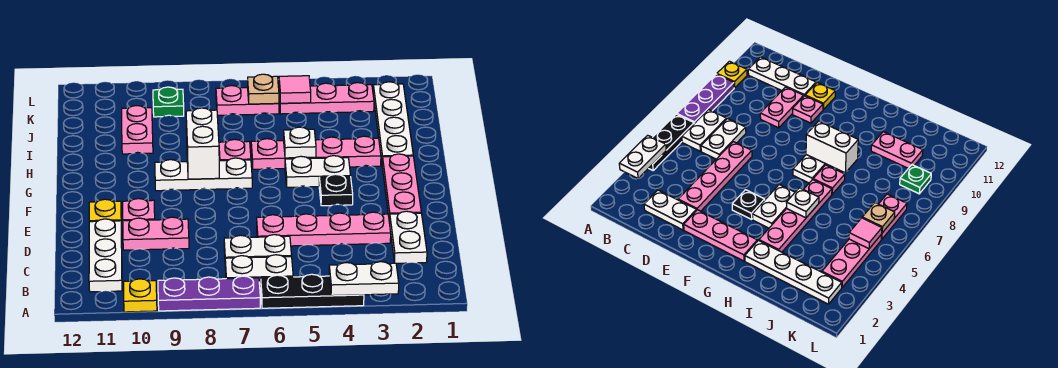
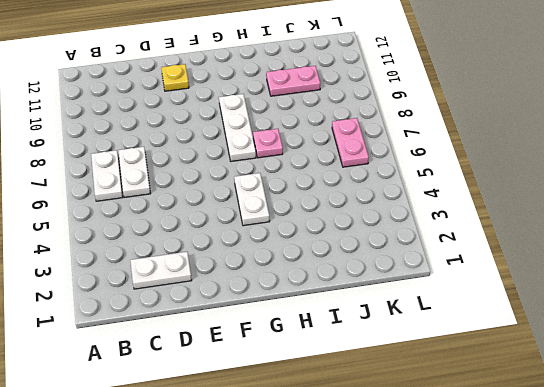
none -> black plate A4:A6 level 1
none -> purple plate A7:A9 level 1
none -> yellow plate A10 level 1

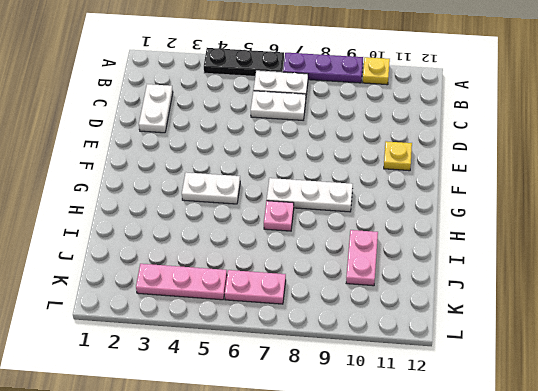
none -> white plate B11:D11 level 1
none -> pink plate D3:D6 level 1
none -> pink plate D9:D10 level 1

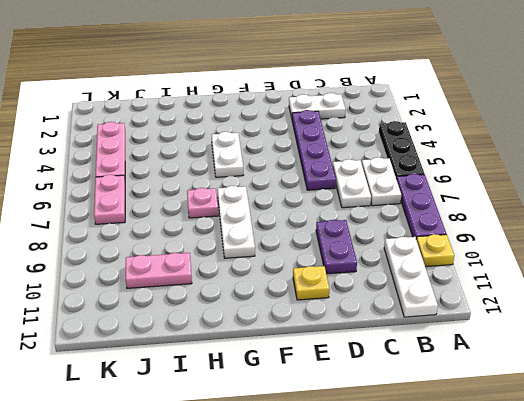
white plate B10:B12 level 1 -> white plate B11:D11 level 1
purple plate D3:D6 level 1 -> pink plate D3:D6 level 1
purple plate D9:D10 level 1 -> pink plate D9:D10 level 1
none -> pink plate E2:G2 level 1
none -> pink plate E10 level 1
none -> black plate F4 level 1

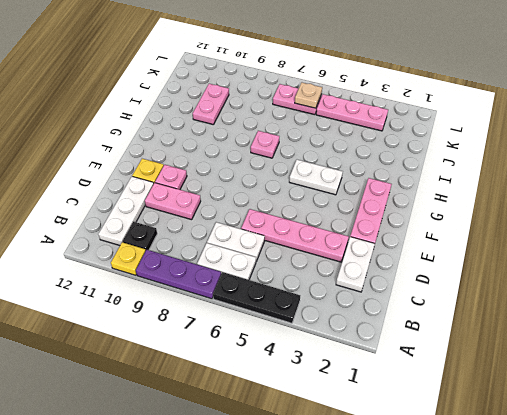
black plate B10 level 1 -> black plate F4 level 1
none -> white plate G7:G9 level 1
none -> white plate H2:K2 level 1
none -> pink plate H3:H6 level 1

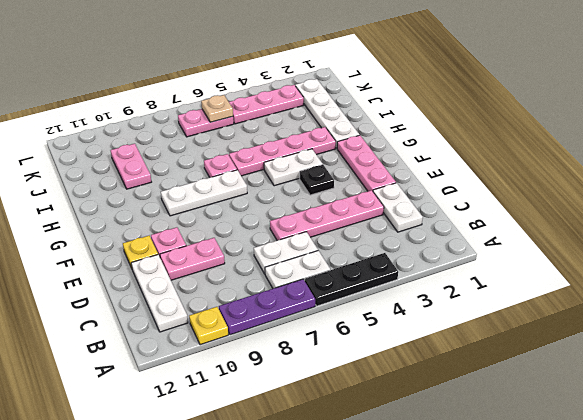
none -> green plate K9 level 1
none -> white plate A3:A4 level 2
none -> white brick G8:H8 level 2

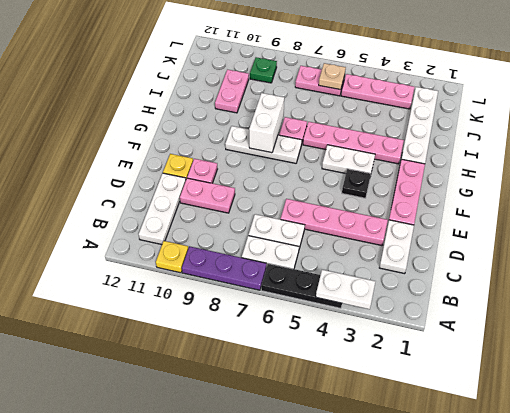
none -> white plate H5 level 2
none -> pink tile K5 level 2

